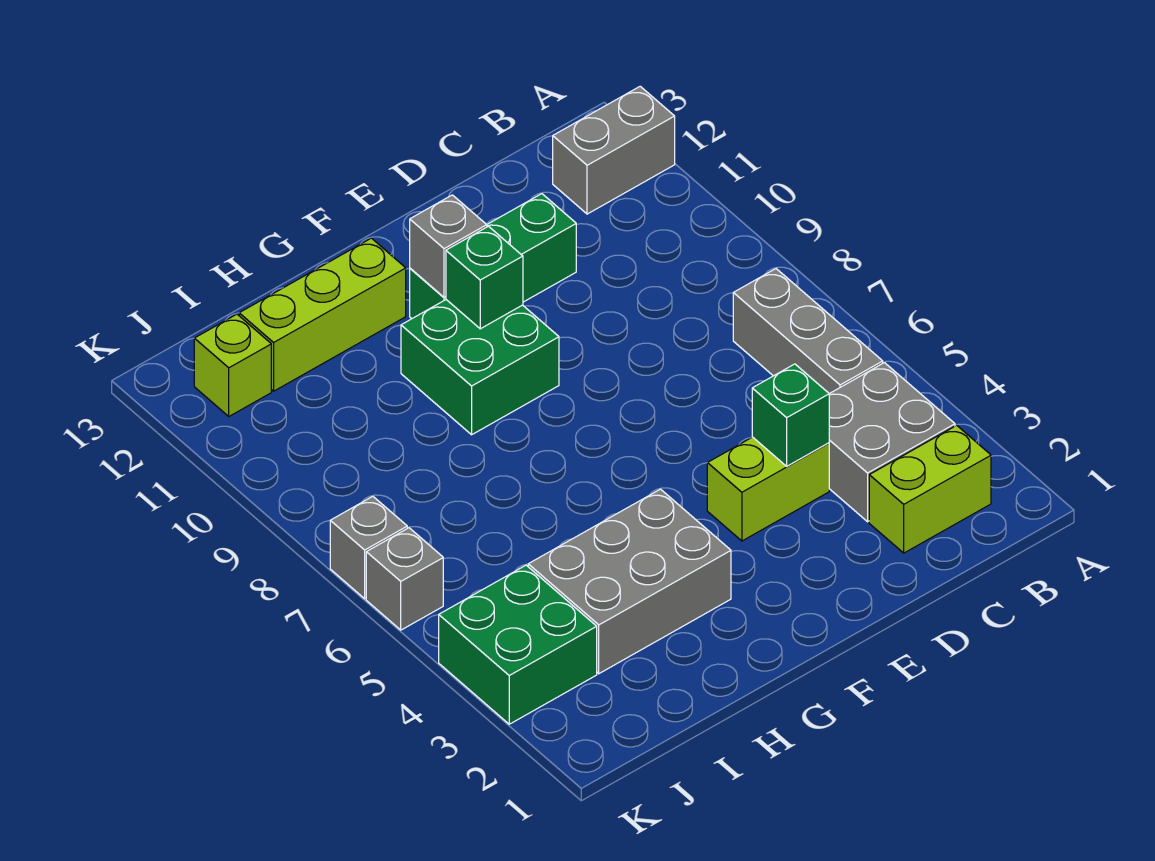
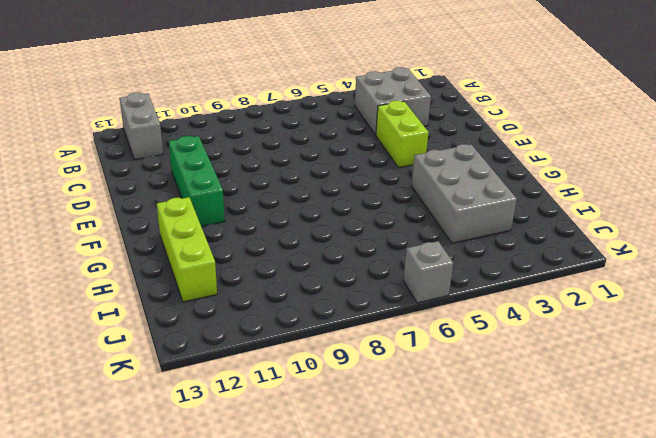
none -> lime brick B2:C2 level 1
none -> grey brick B5:B7 level 1
none -> green brick F9:G10 level 1

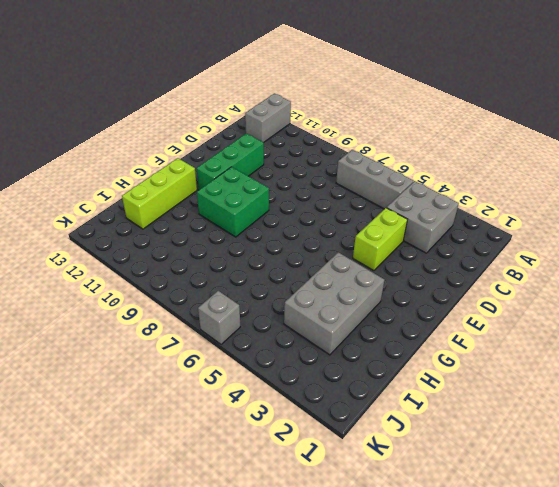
none -> lime brick B2:C2 level 1
none -> green brick J3:K4 level 1
none -> lime brick J12 level 1

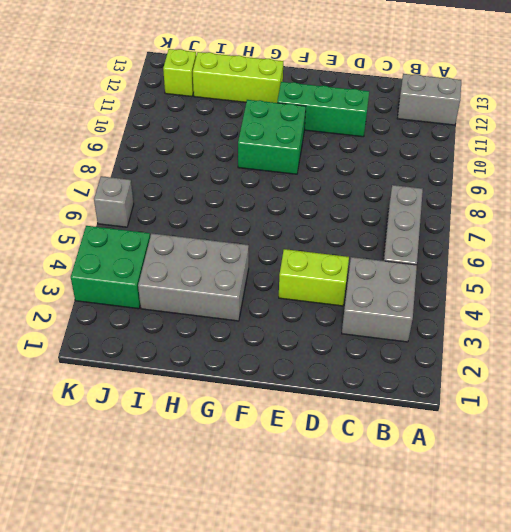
none -> lime brick B2:C2 level 1
none -> grey brick K7 level 1
none -> green brick D4 level 2

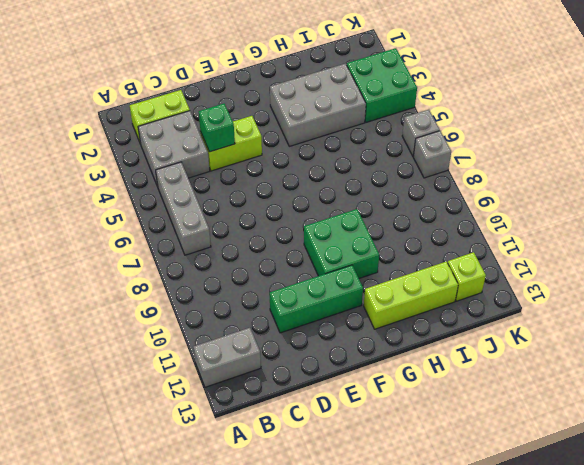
none -> green brick F10 level 2
none -> grey brick F11 level 2

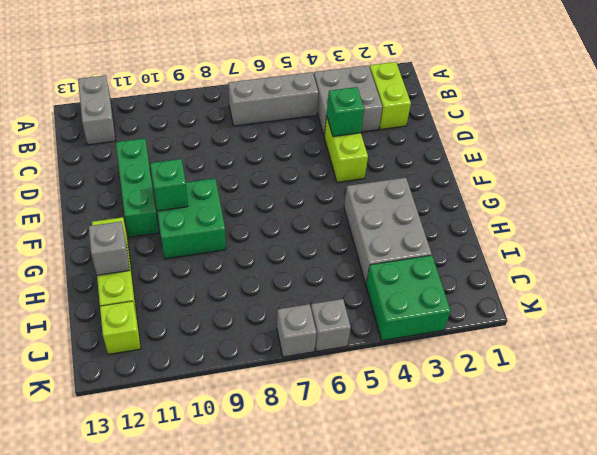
grey brick H12 level 2 -> grey brick F11 level 2

